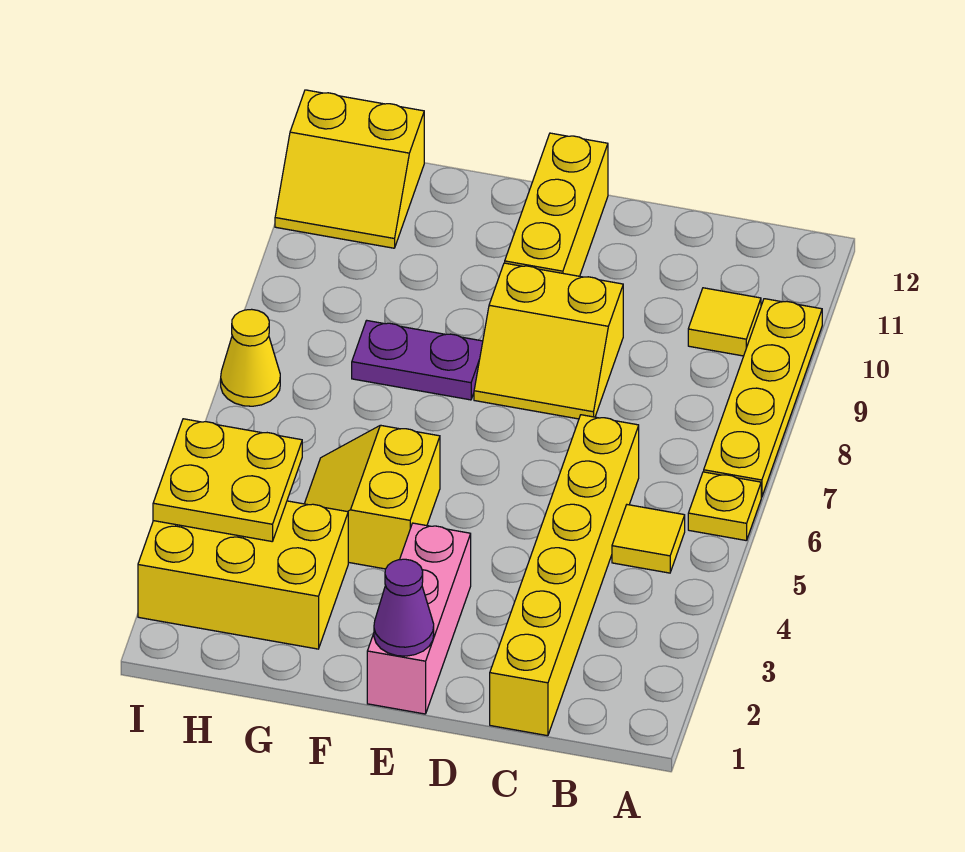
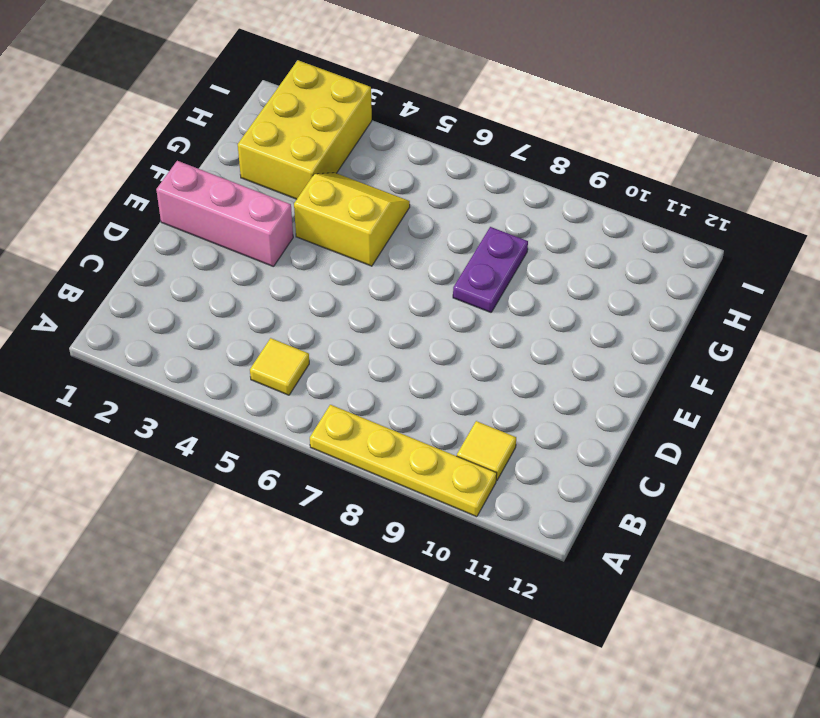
none -> yellow plate A6 level 1
none -> yellow brick C1:C6 level 1
none -> yellow slope D8:E9 level 1 top 9

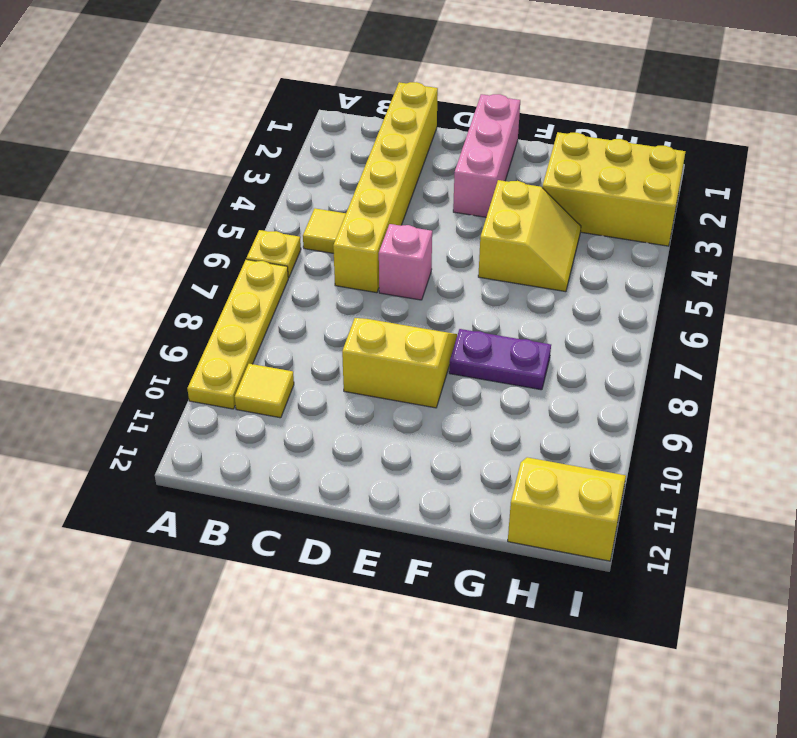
pink brick D6 level 1 -> none
none -> yellow brick E10:E12 level 1
none -> yellow cone I7 level 1
none -> purple cone E1 level 2

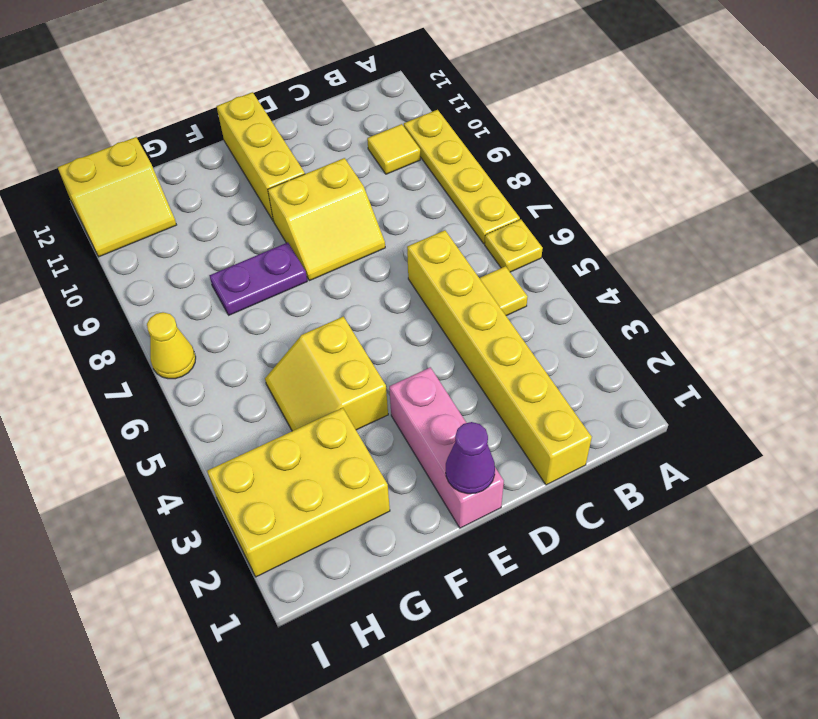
none -> yellow plate H3:I4 level 2

